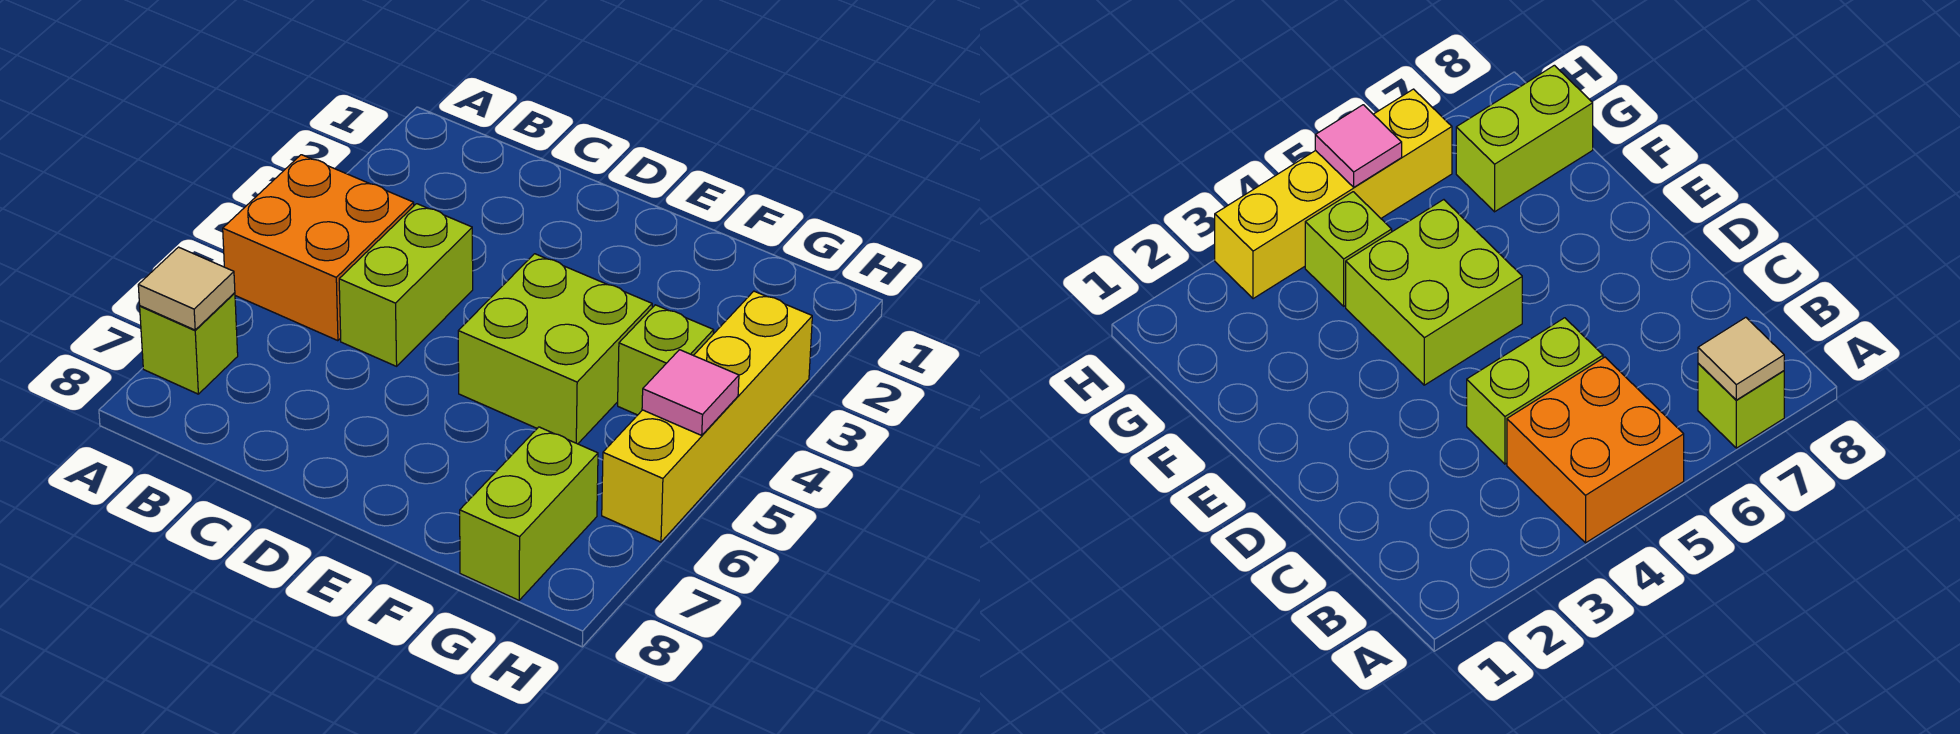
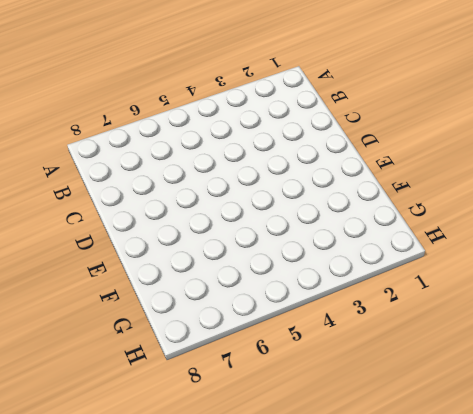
none -> orange brick A4:B5 level 1
none -> lime brick A7 level 1

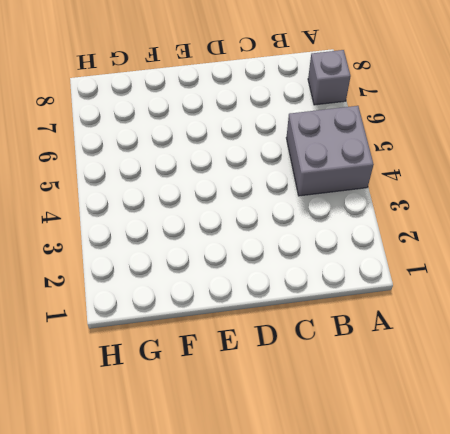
grey brick A4:B5 level 1 -> orange brick A4:B5 level 1
grey brick A7 level 1 -> lime brick A7 level 1
none -> lime brick C4:C5 level 1
none -> lime brick E4:F5 level 1

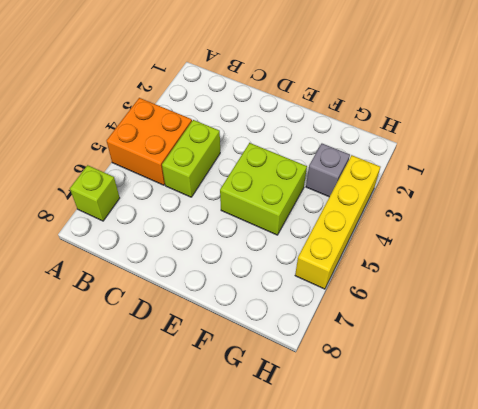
grey brick G3 level 1 -> none
none -> lime brick G4 level 1
none -> lime brick G7:G8 level 1

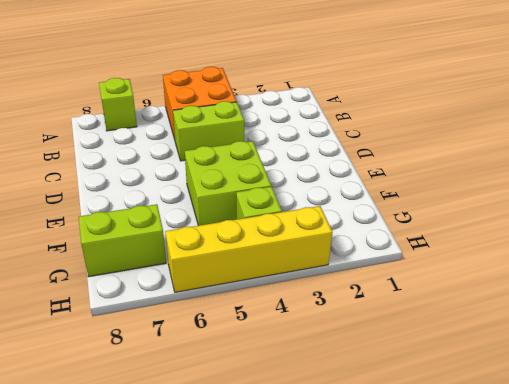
none -> tan tile A7 level 2
none -> pink tile H5 level 2

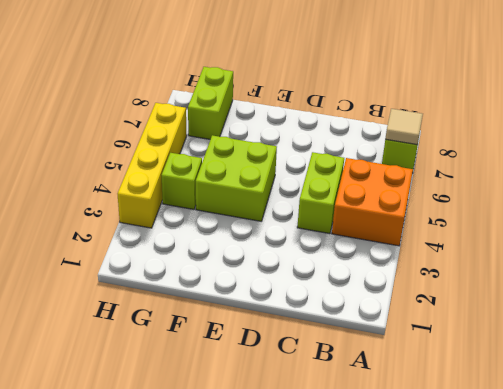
none -> pink tile H5 level 2

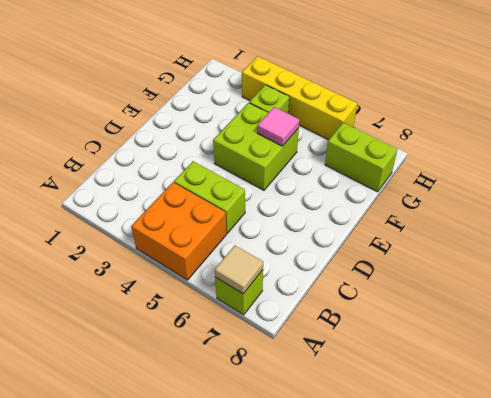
pink tile F5 level 2 -> pink tile H5 level 2

